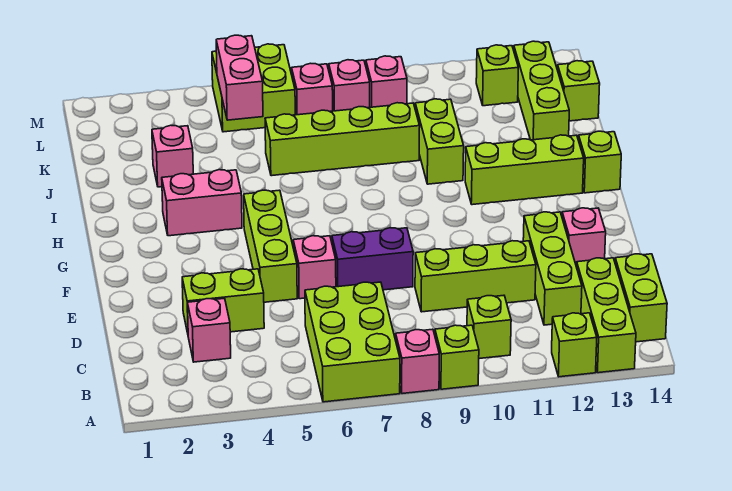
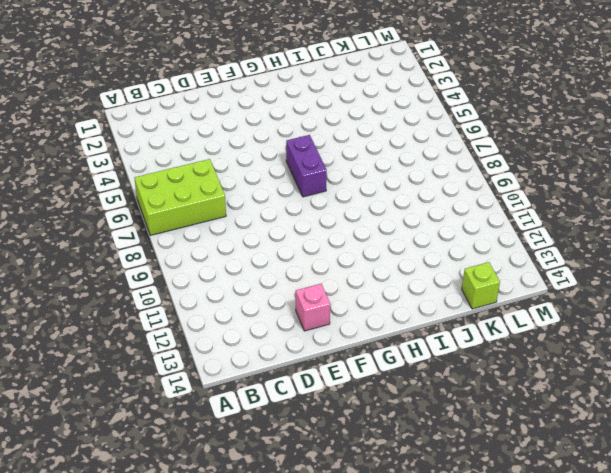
purple brick G6:G7 level 1 -> purple brick E7:E8 level 1
none -> pink brick A8 level 1
none -> lime brick A9 level 1
none -> lime brick A12 level 1

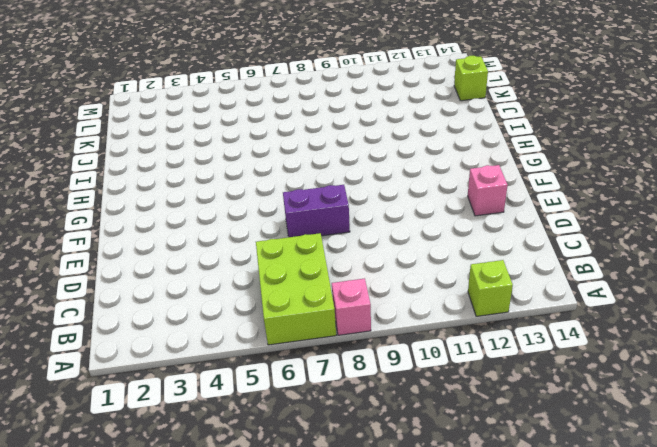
none -> lime brick A9 level 1
none -> lime brick A13:C13 level 1
none -> lime brick B10 level 1

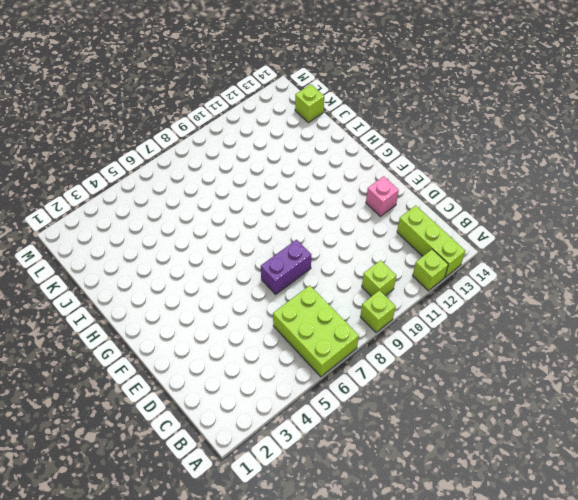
none -> pink brick A8 level 1
none -> lime brick B14:C14 level 1
none -> pink brick C3 level 1

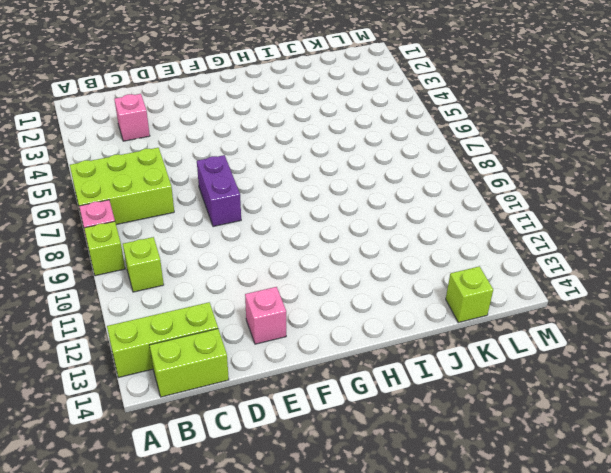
none -> lime brick A12 level 1
none -> lime brick C12:E12 level 1
none -> lime brick D3:D4 level 1

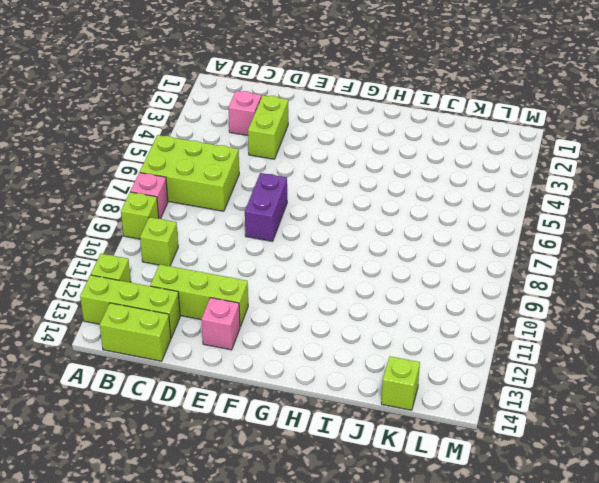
none -> lime brick D9:D11 level 1
none -> lime brick E5:G5 level 1
none -> pink brick E6 level 1

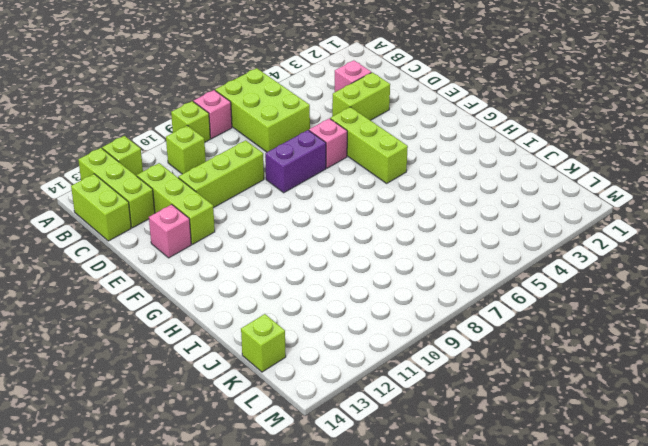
none -> pink brick H3:H4 level 1
none -> lime brick H11:H13 level 1
none -> lime brick H14 level 1

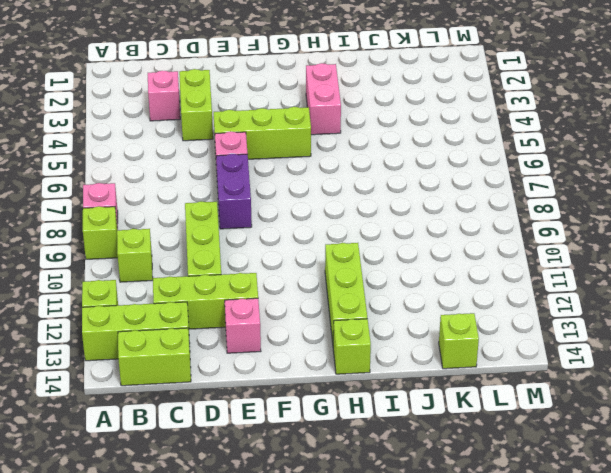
none -> lime brick A6:C7 level 1
none -> lime brick I10:J10 level 1
none -> pink brick J3 level 1

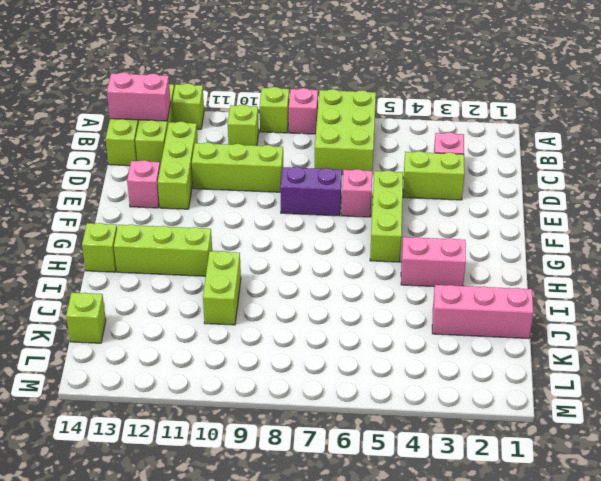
pink brick B13:B14 level 2 -> pink brick K5:L5 level 2
pink brick J1:J3 level 1 -> pink brick J3 level 1
none -> lime brick J6:J9 level 1
none -> lime brick J13:L13 level 1
none -> lime brick L5:M6 level 1

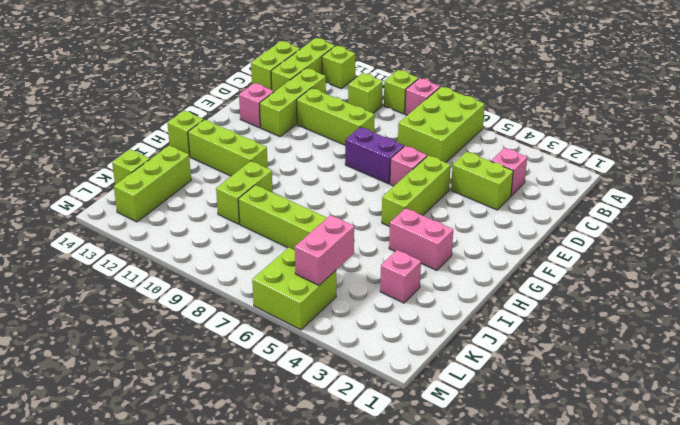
none -> pink brick L7 level 1
none -> pink brick L8 level 1
none -> pink brick L9 level 1

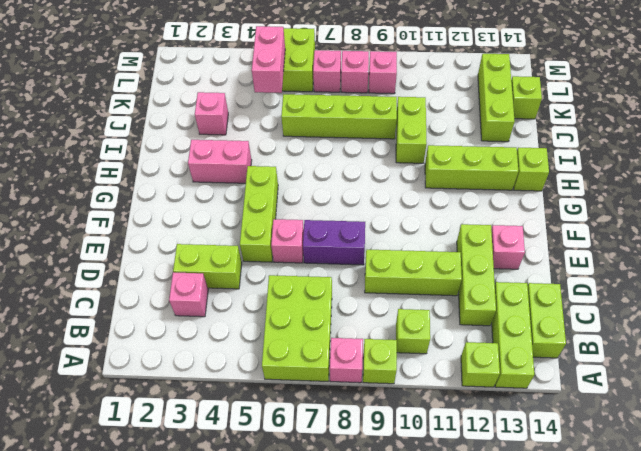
none -> lime brick L12 level 1

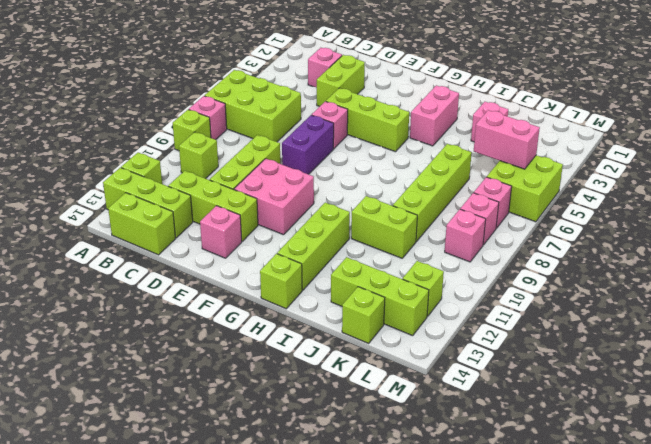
pink brick E10:F11 level 1 -> none

